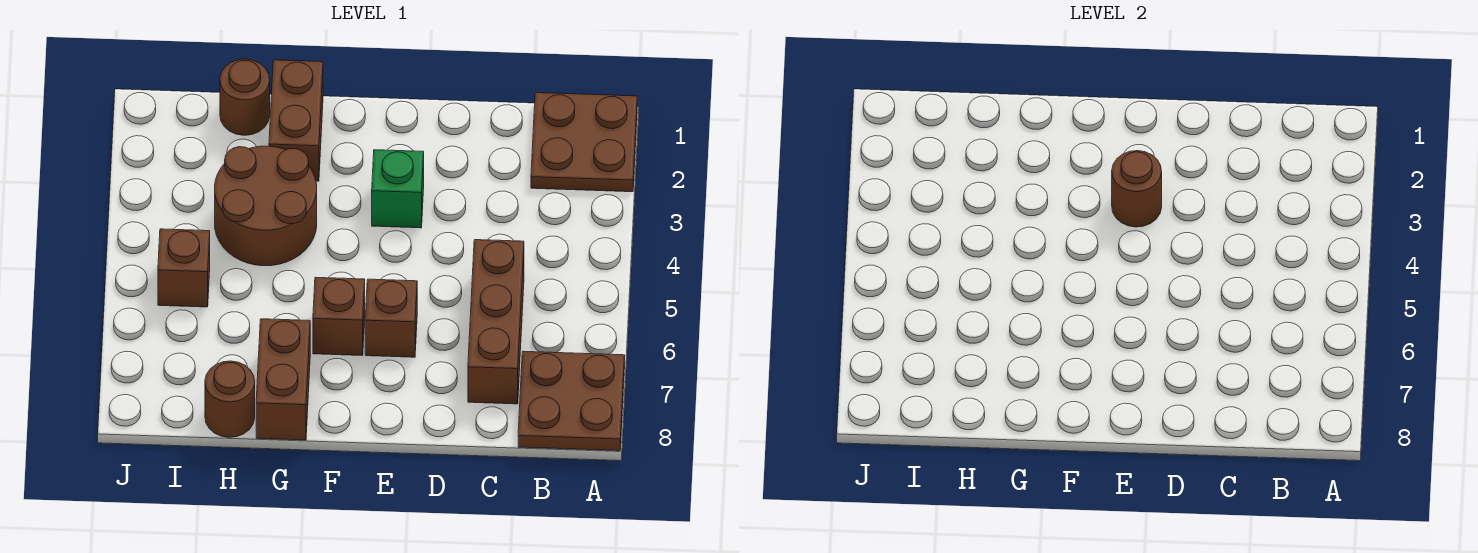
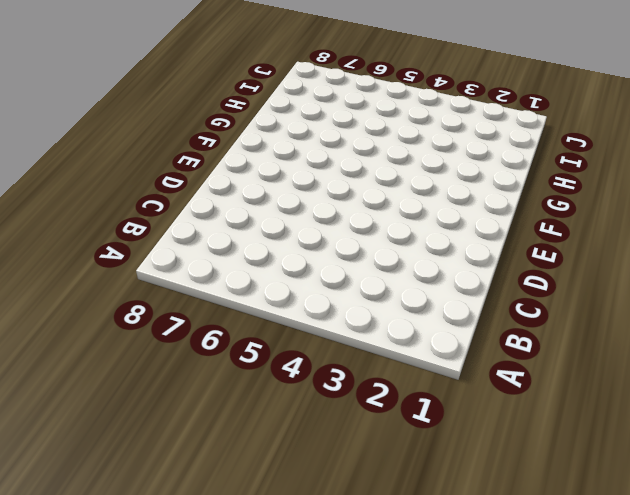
none -> brown plate A1:B2 level 1
none -> brown plate A7:B8 level 1
none -> brown brick C5:C7 level 1

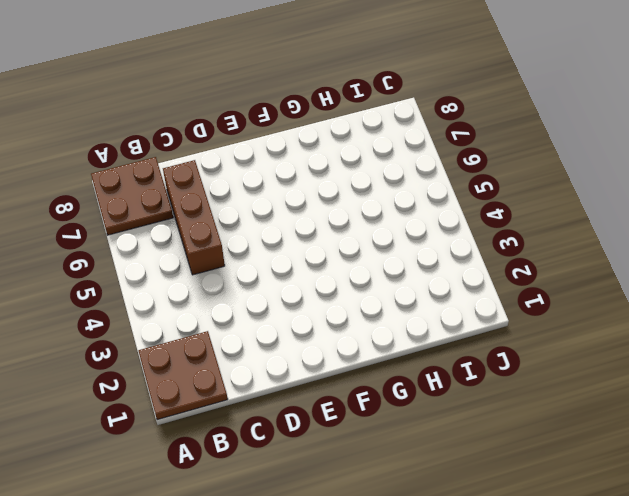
none -> green brick E3 level 1
none -> brown brick E6 level 1
none -> brown brick F6 level 1

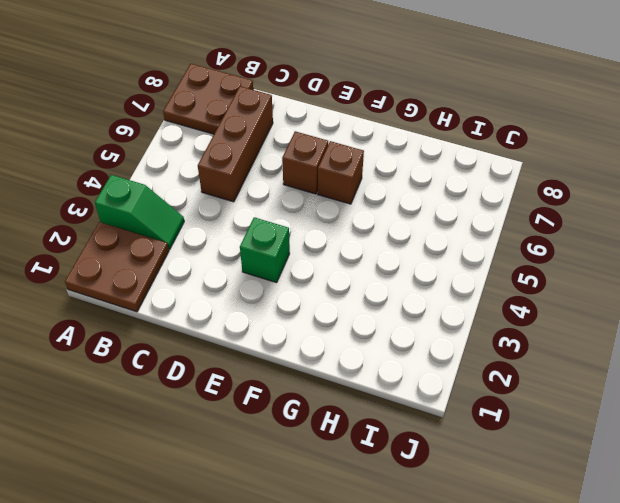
green slope A3:B3 level 1 top A -> none
none -> brown brick G1:G2 level 1
none -> brown round brick G3:H4 level 1
none -> brown brick G7:G8 level 1

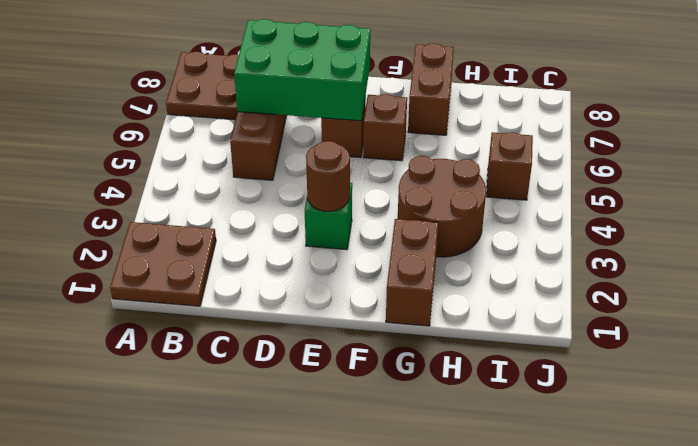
green brick C6:E7 level 2 -> none
none -> brown round brick H1 level 1
none -> brown round brick H8 level 1

